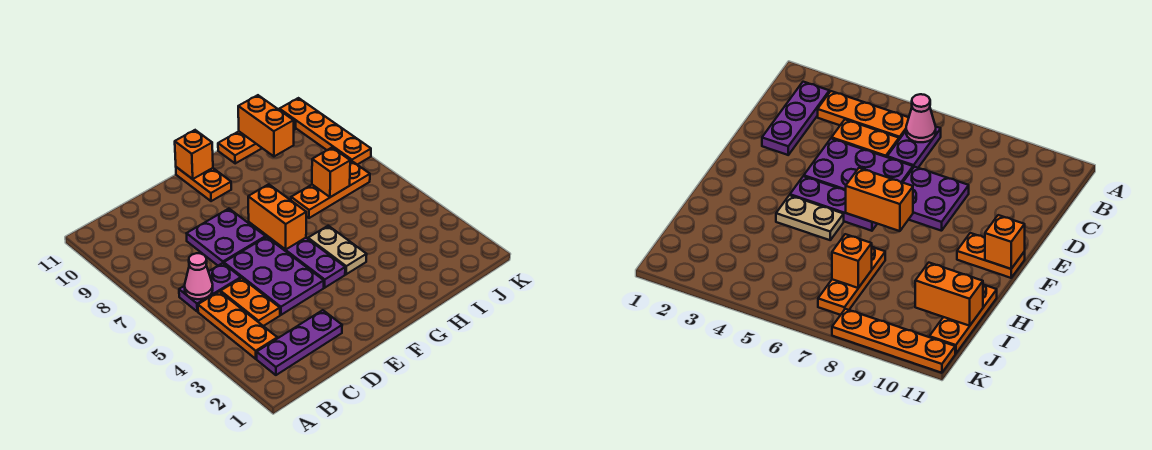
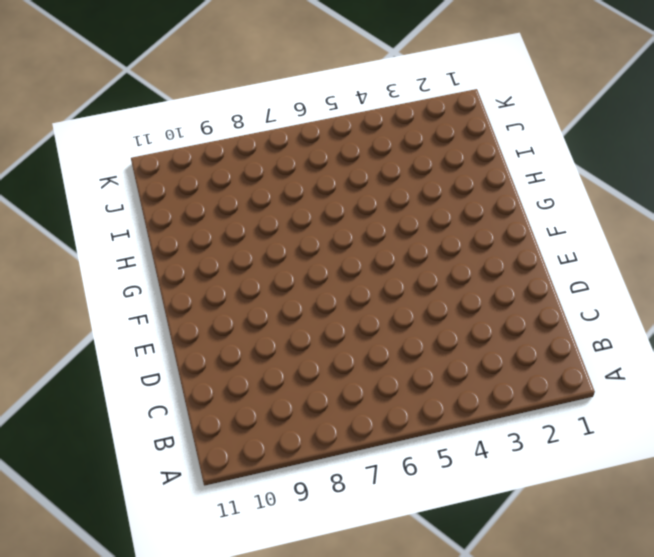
none -> purple plate B2:D2 level 1
none -> orange plate B3:B5 level 1
none -> purple plate B6:C6 level 1

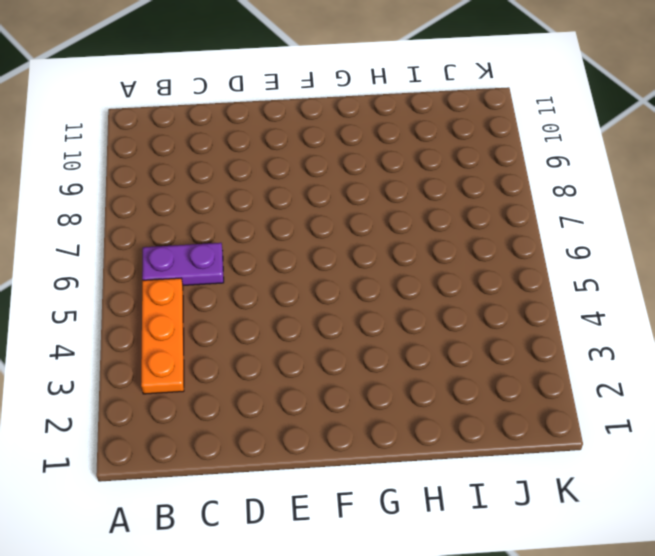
none -> purple plate B2:D2 level 1
none -> orange plate C4:C5 level 1
none -> purple plate D4:E6 level 1

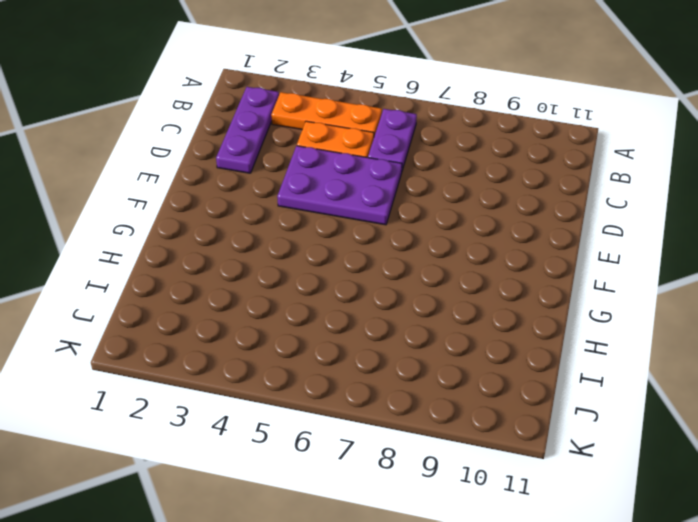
none -> purple plate D7:E8 level 1
none -> purple plate F4:F6 level 1
none -> orange plate F10:F11 level 1

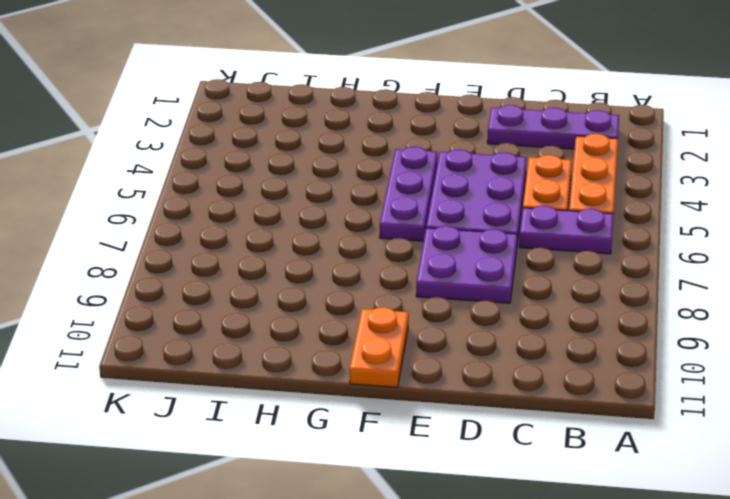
none -> tan plate G4:G5 level 1
none -> orange plate H7:J7 level 1
none -> orange plate H11:J11 level 1

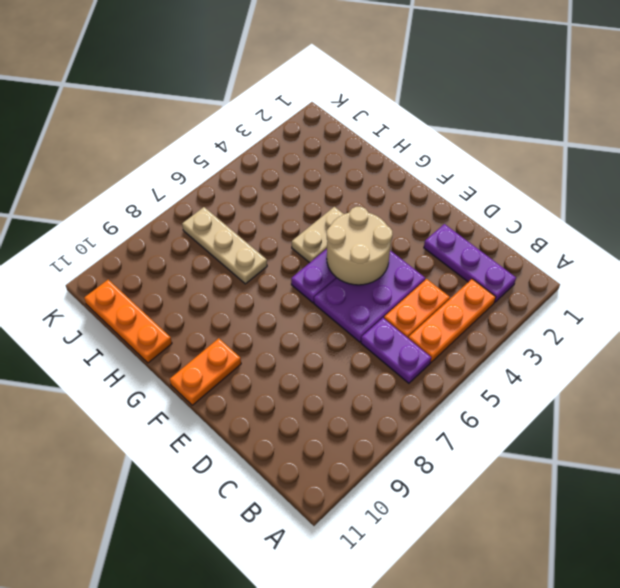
tan round brick E4:F5 level 2 -> none
tan plate H7:J7 level 1 -> orange plate H7:J7 level 1
none -> purple plate D7:E8 level 1
none -> orange plate K8:K11 level 1
none -> pink cone B6 level 2

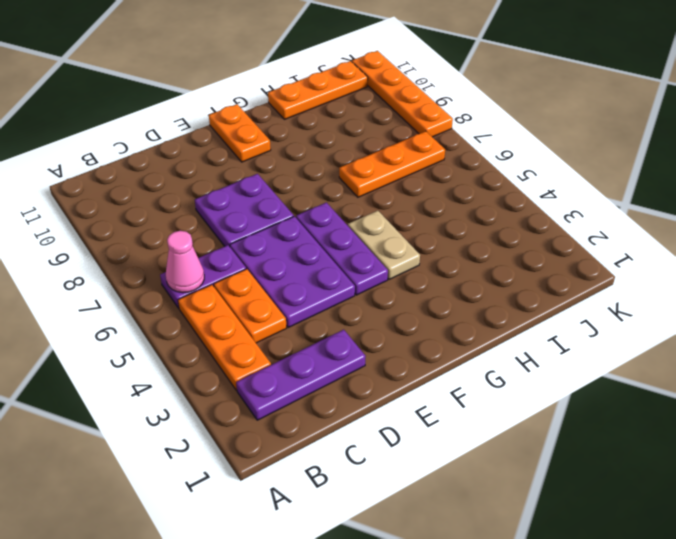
none -> orange brick F6:F7 level 2
none -> orange brick F11 level 2
none -> orange brick I7 level 2

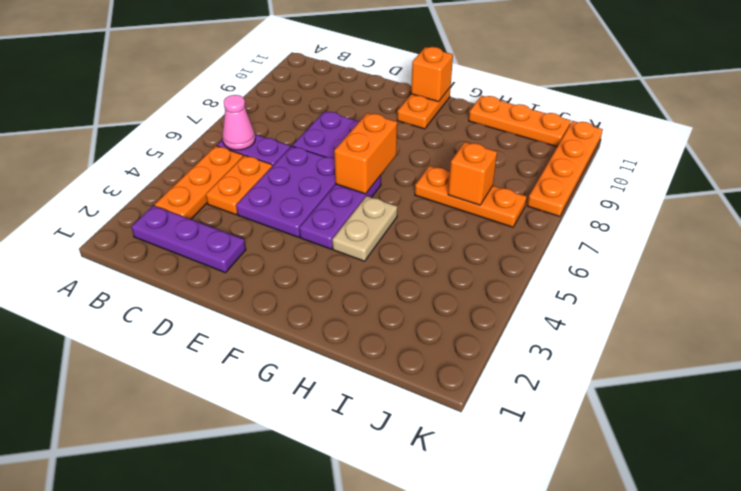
none -> orange brick I10:I11 level 2

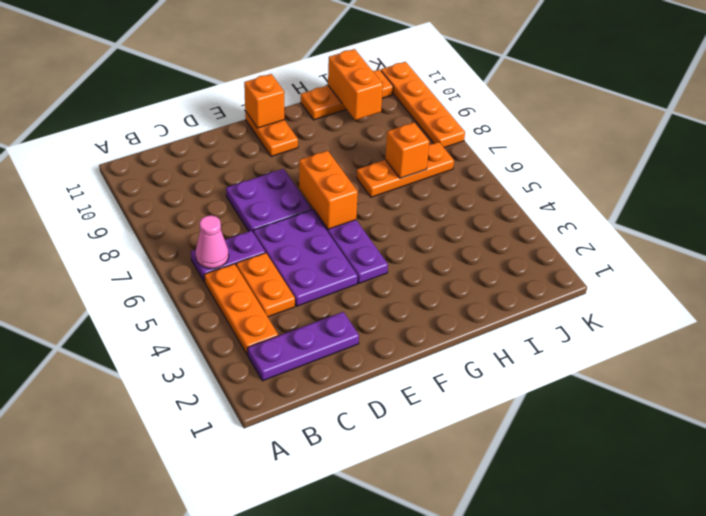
none -> tan plate G4:G5 level 1

